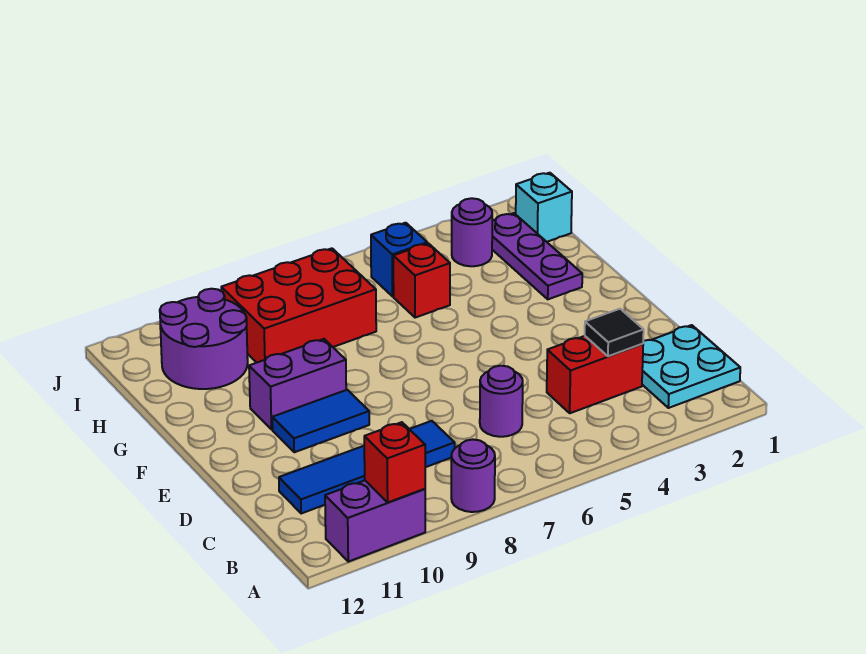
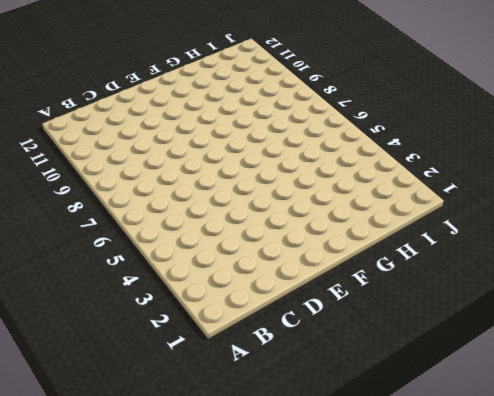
none -> purple round brick A8 level 1
none -> purple brick A10:A11 level 1
none -> cyan plate B1:C2 level 1

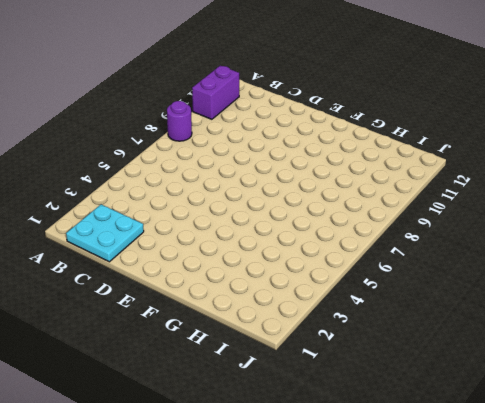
none -> red brick C3:C4 level 1
none -> purple round brick C6 level 1
none -> blue tile C8:C11 level 1

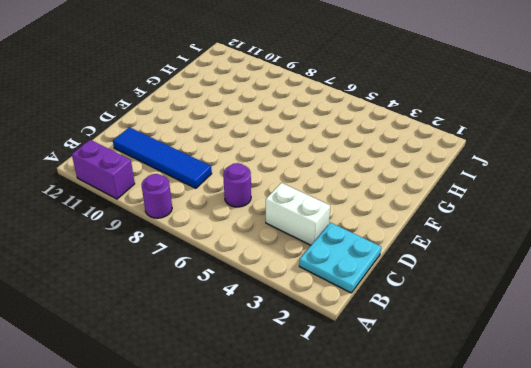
white brick C3:C4 level 1 -> red brick C3:C4 level 1
none -> blue tile E9:E10 level 1
none -> purple brick F9:F10 level 1
none -> purple plate G2:I2 level 1

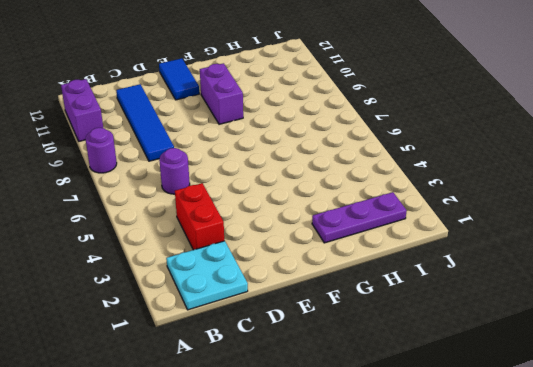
blue tile E11:E12 level 1 -> blue tile E9:E10 level 1
none -> red brick H5 level 1
none -> red brick H7:I9 level 1
none -> purple round brick H10:I11 level 1

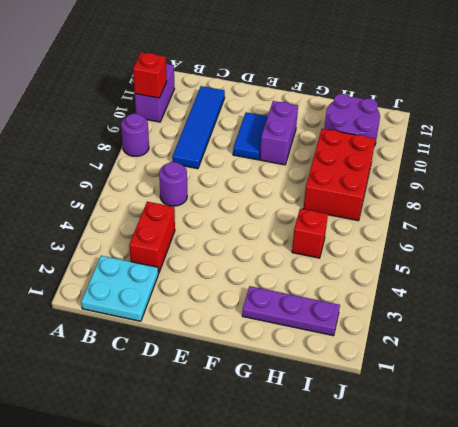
none -> cyan brick I1 level 1
none -> purple round brick I3 level 1
none -> blue brick I5 level 1

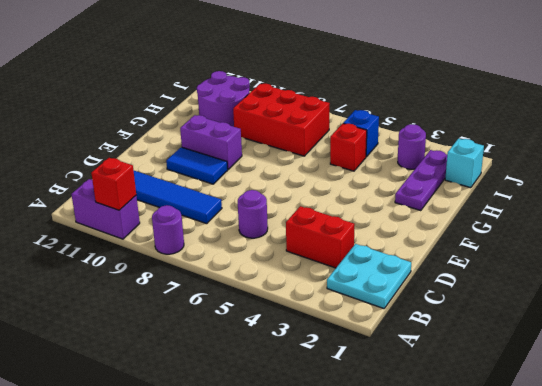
none -> black tile C3 level 2

